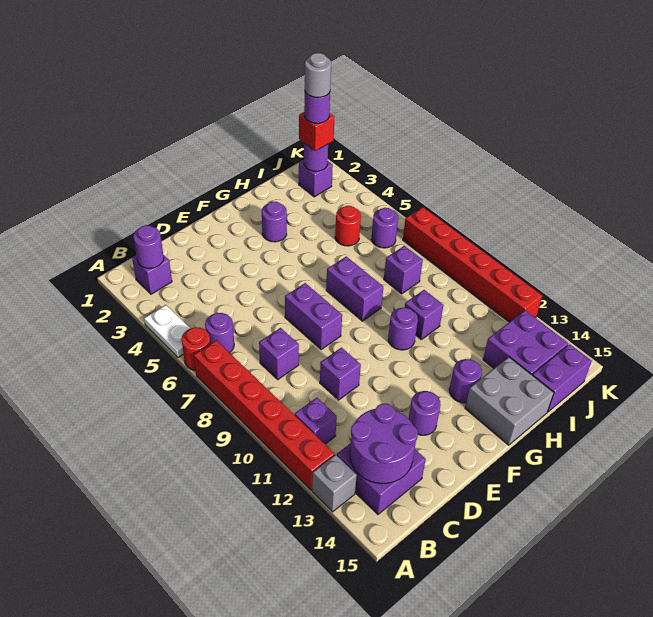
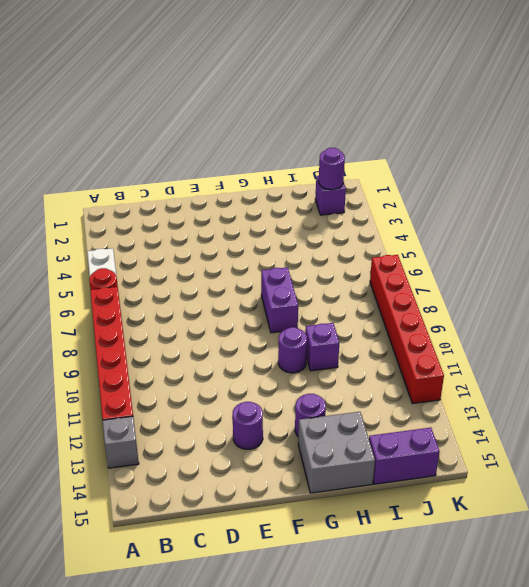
none -> purple brick B2 level 1
none -> purple round brick B6 level 1
none -> purple brick B11 level 1
none -> purple brick B13:C14 level 1

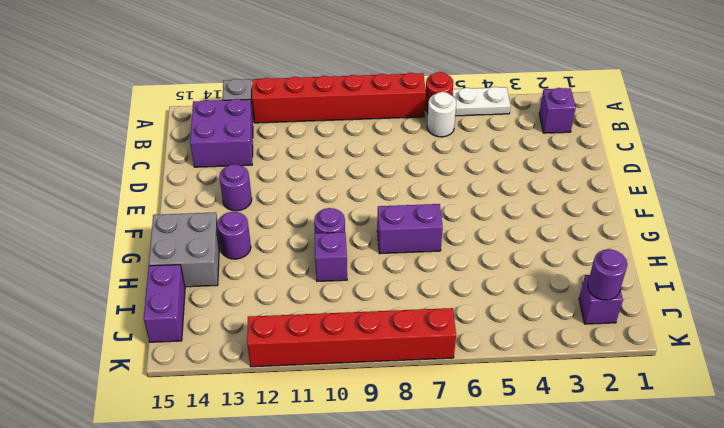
white round brick B6 level 1 -> purple round brick B6 level 1
none -> purple brick B11 level 1
none -> purple brick C8 level 1
none -> purple brick D10 level 1
none -> purple brick E7:E8 level 1

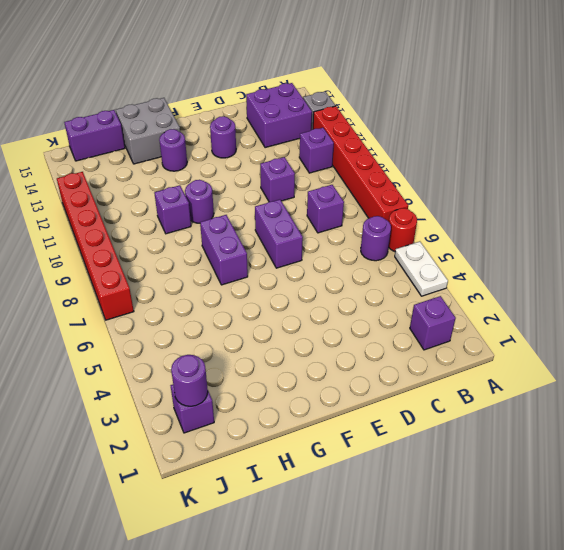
none -> purple round brick G3 level 1
none -> red round brick I5 level 1
none -> purple brick I8 level 1
none -> purple brick I13:J14 level 1

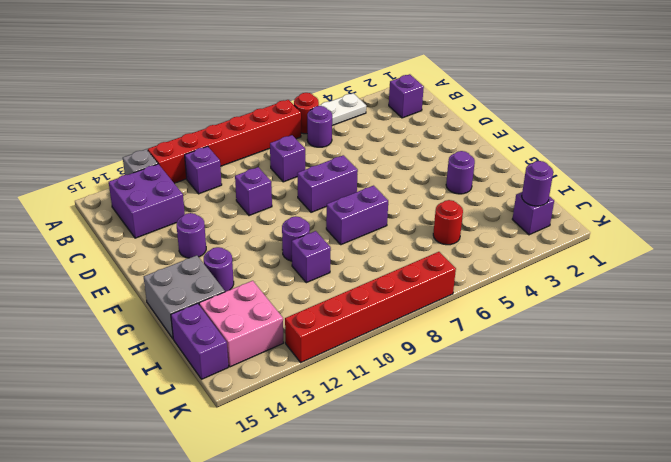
pink brick I13:J14 level 1 -> purple brick I13:J14 level 1
none -> purple brick I8 level 1
none -> purple round brick J6 level 1
none -> purple round brick B2 level 2
none -> purple round brick B13:C14 level 2

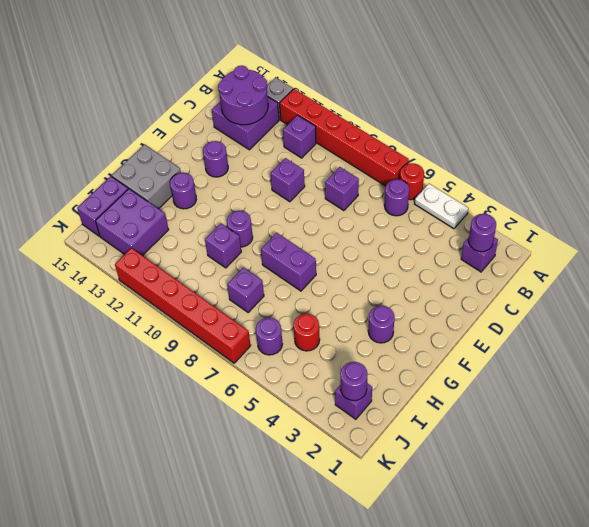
none -> purple brick E7:E8 level 1
none -> red brick J2 level 3
none -> purple round brick J2 level 4
none -> grey round brick J2 level 5

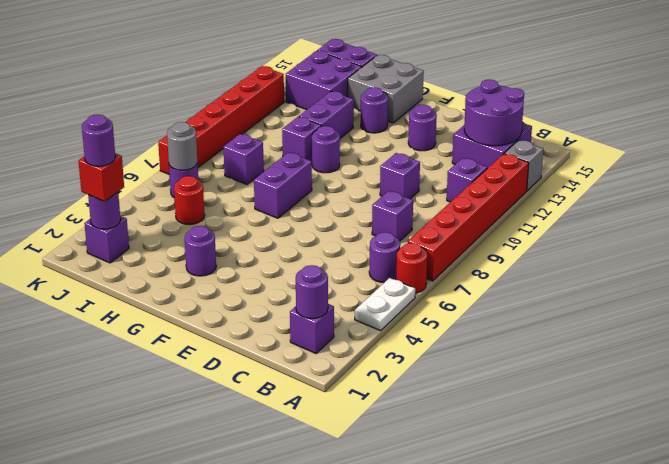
purple brick H11:H12 level 1 -> purple brick E7:E8 level 1
grey round brick J6 level 2 -> grey round brick J2 level 5

